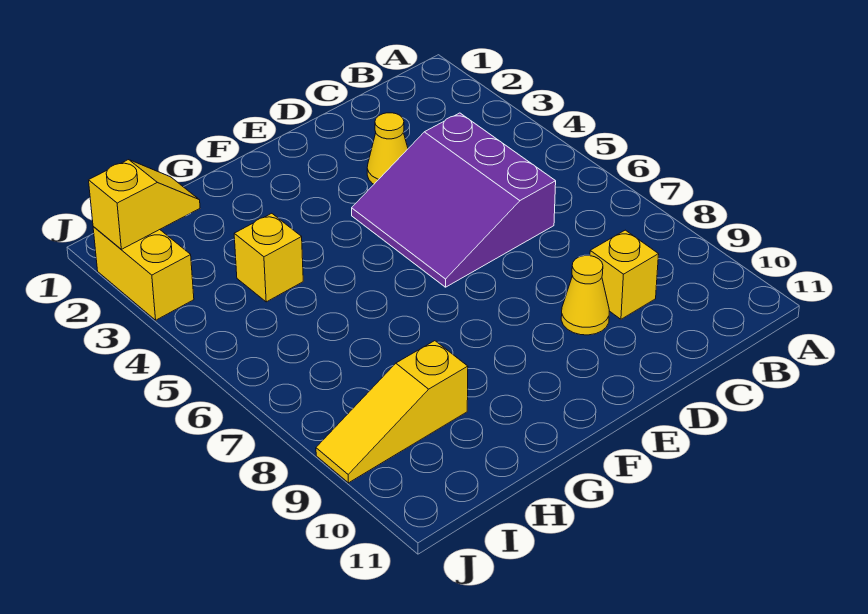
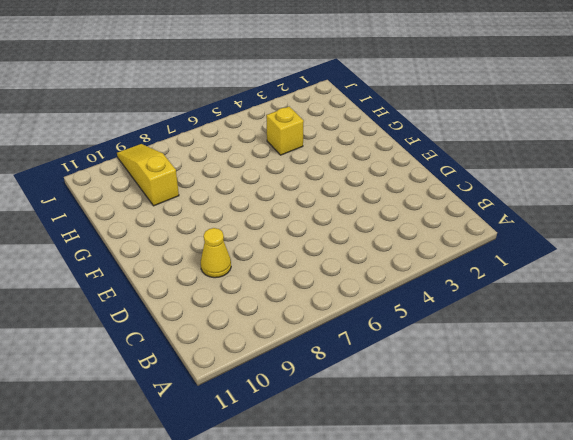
none -> purple slope C4:E6 level 1 top C
none -> yellow brick C9 level 1

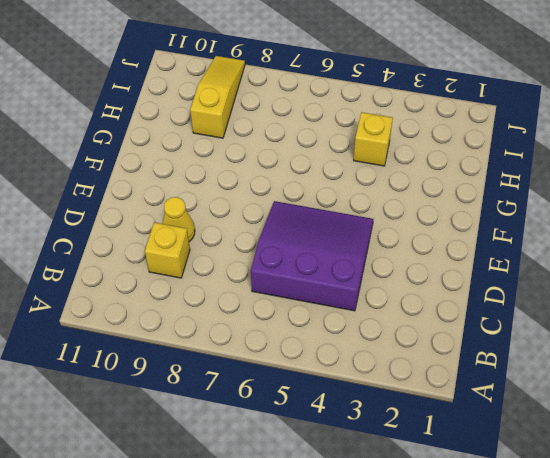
none -> yellow cone D3 level 1
none -> yellow brick J2:J3 level 1

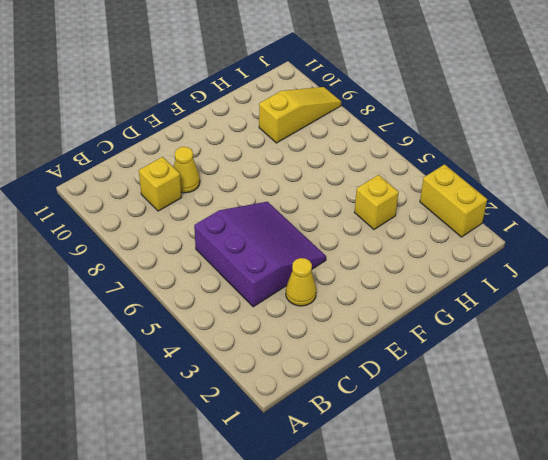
none -> yellow slope I2:J2 level 2 top J

